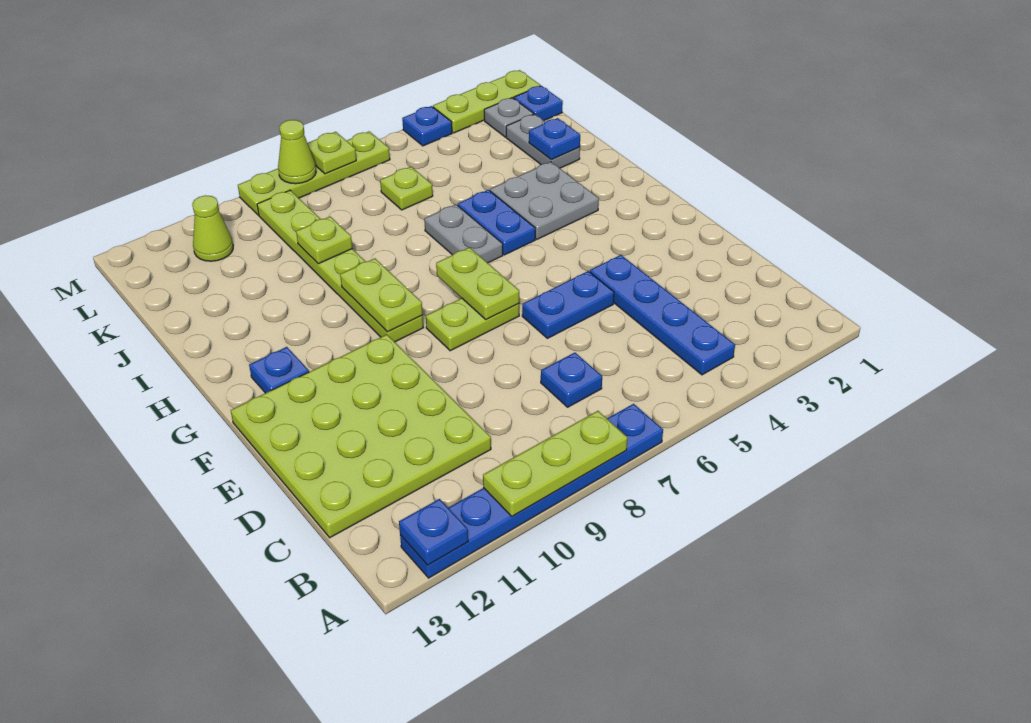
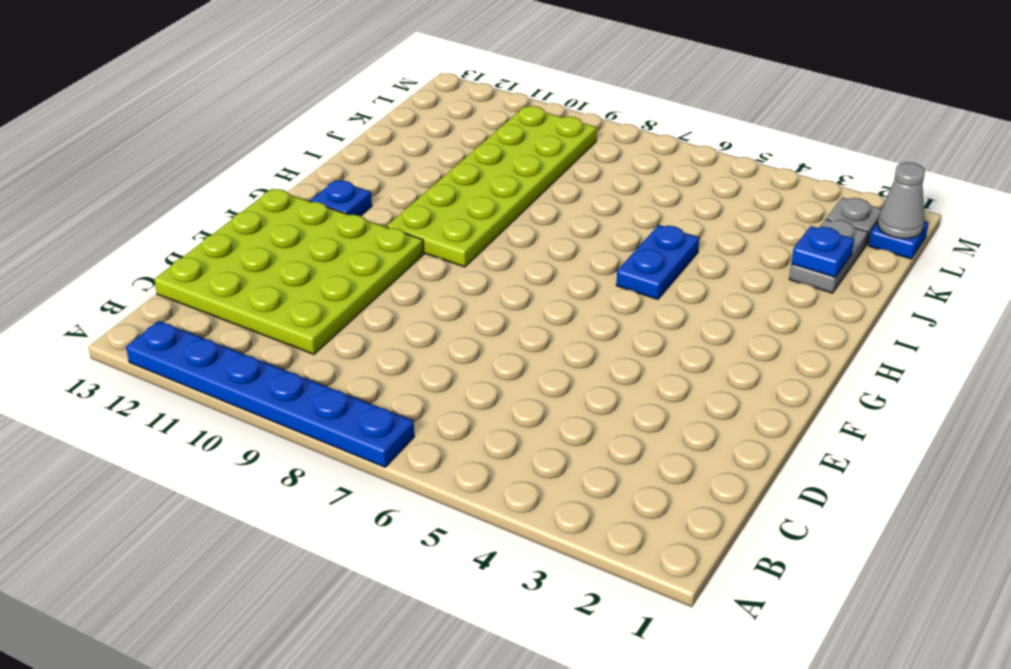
lime plate G9:L10 level 1 -> lime plate G9:L9 level 1
grey cone L1 level 2 -> none
none -> blue plate B4:E4 level 1
none -> blue plate C7 level 1
none -> blue plate E5:E6 level 1

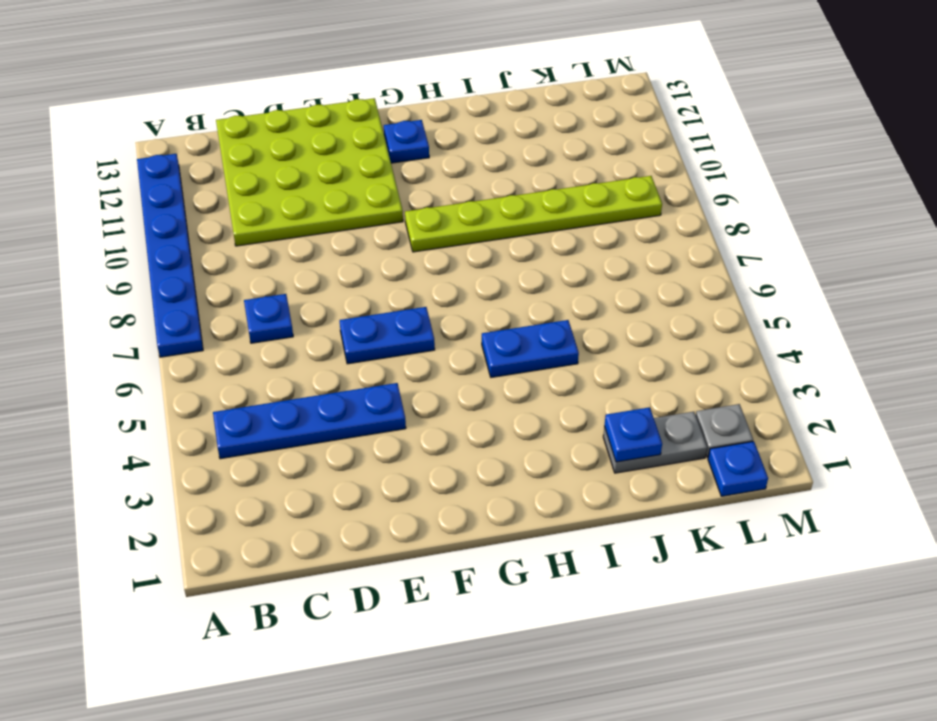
blue plate E6:F6 level 1 -> blue plate E5:E6 level 1
none -> lime plate F7:F8 level 1
none -> grey plate H3:I4 level 1
none -> grey plate H6:I6 level 1

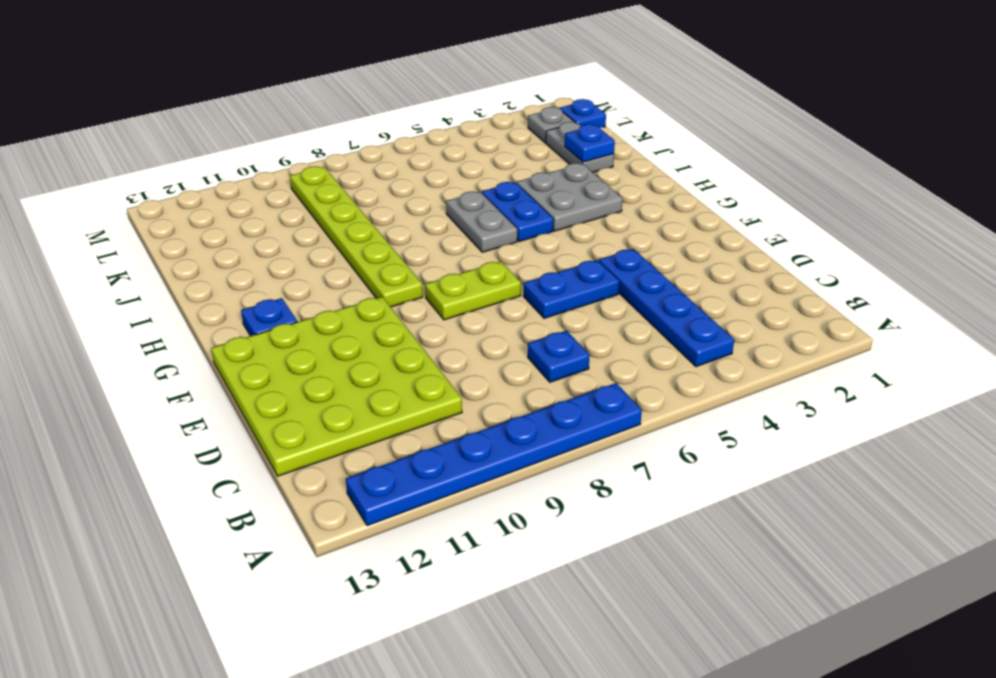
none -> lime plate K6 level 1
none -> lime cone L11 level 1
none -> lime plate M1:M3 level 1

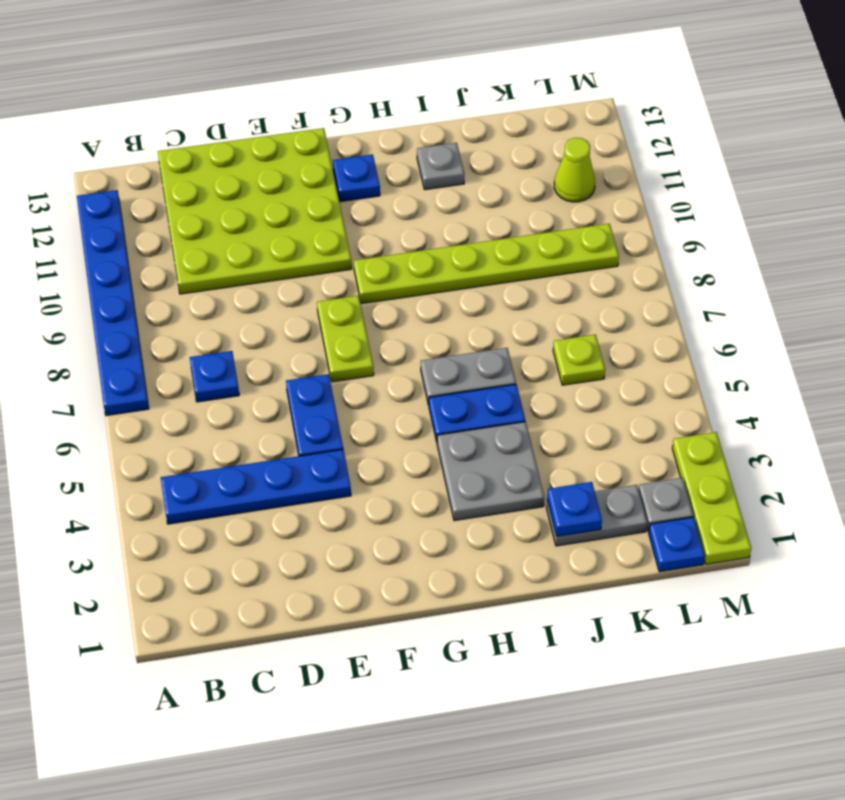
grey plate I12 level 1 -> none
none -> blue plate M4 level 1
none -> lime plate M6:M9 level 1
none -> lime plate A8:A10 level 2

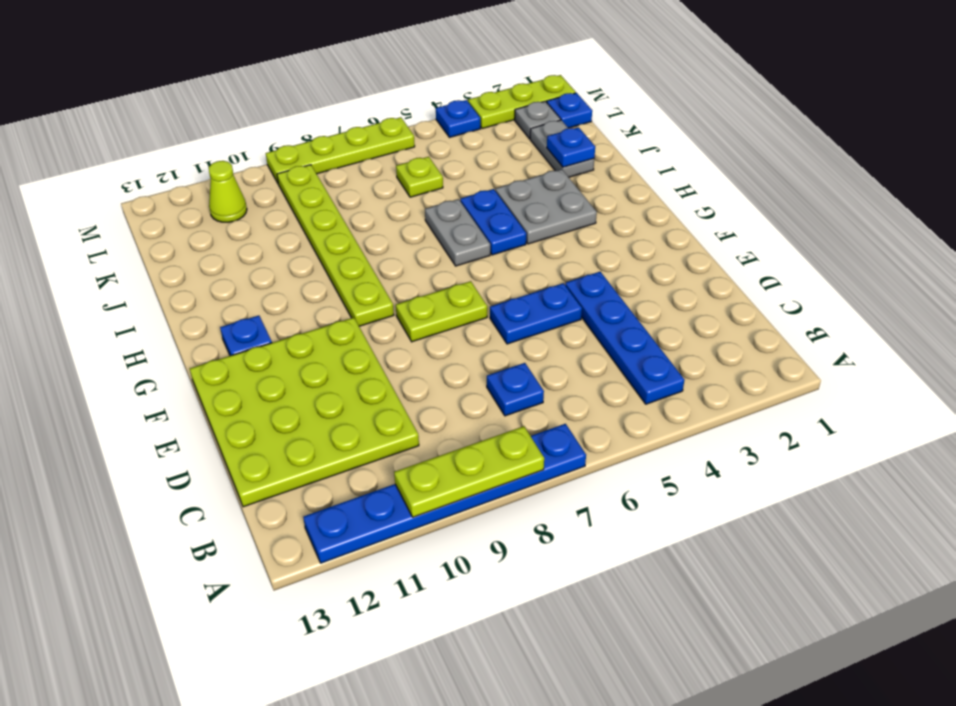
none -> blue plate A12 level 2
none -> lime plate F7:G7 level 2
none -> lime plate G9:H9 level 2

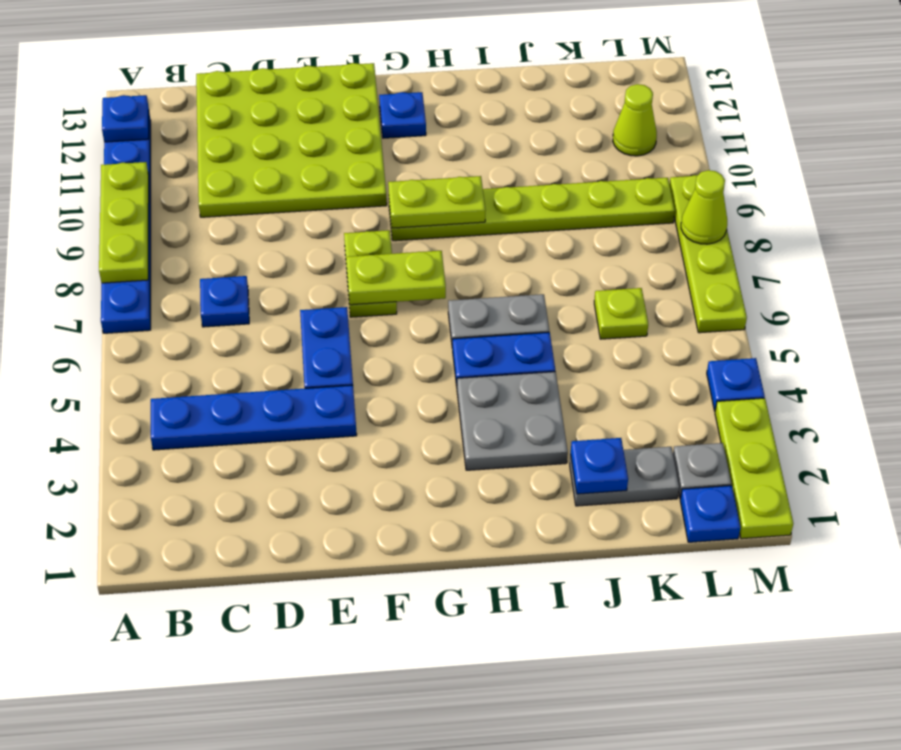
none -> lime plate J9 level 2
none -> lime plate M7 level 2

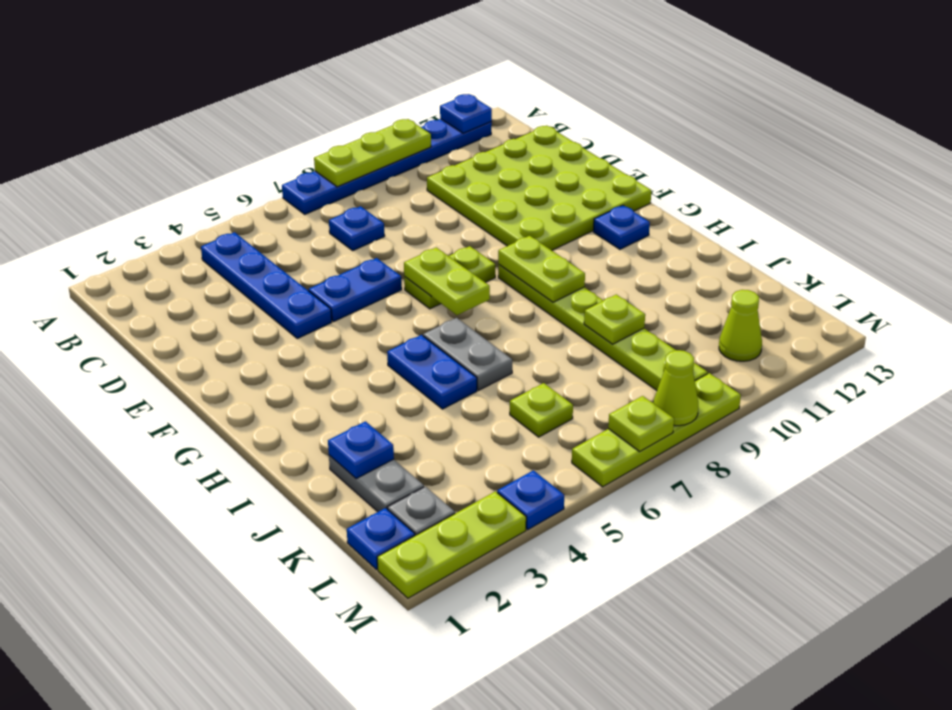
none -> grey plate H3:I4 level 1

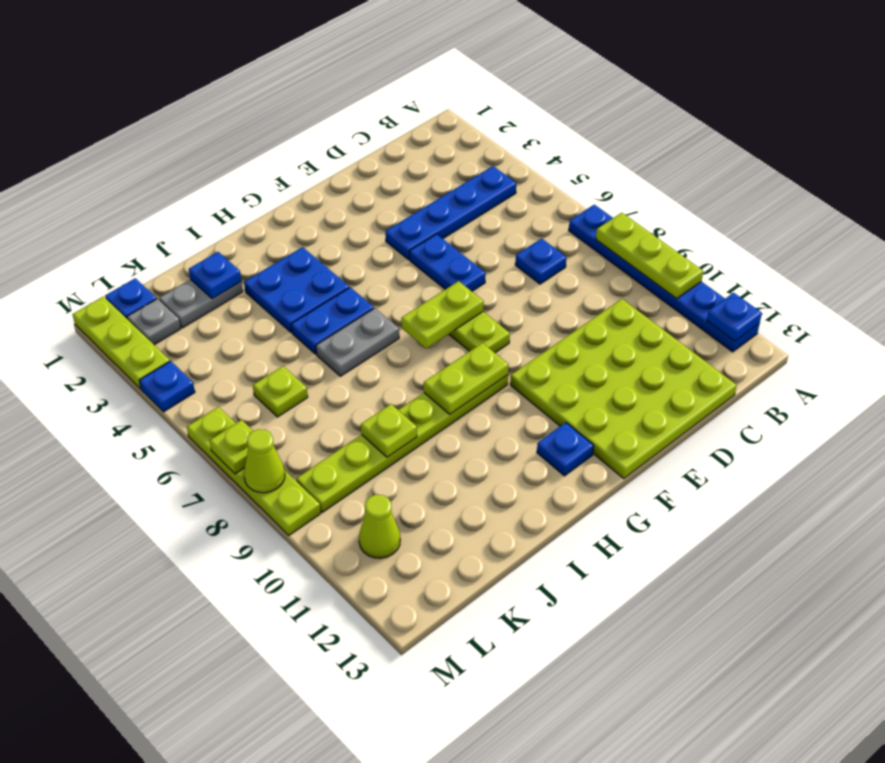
blue plate H3:I4 level 1 -> grey plate H3:I4 level 1

